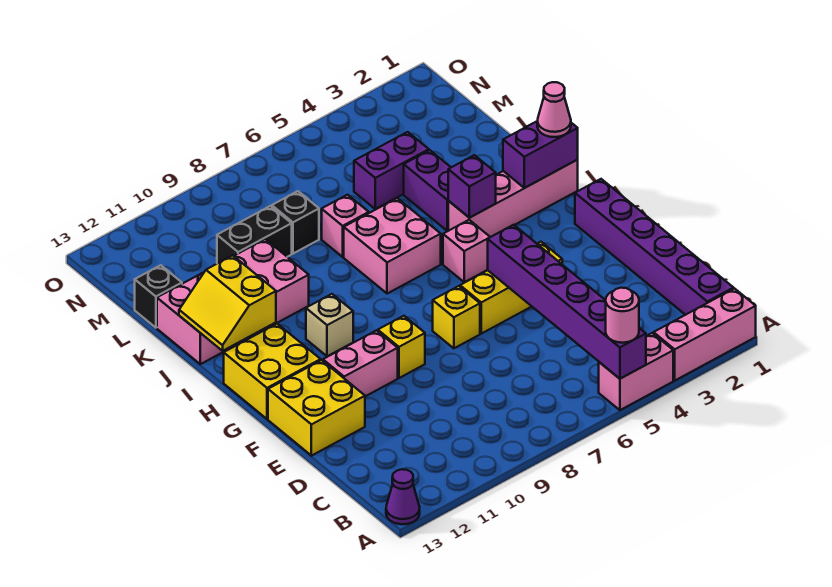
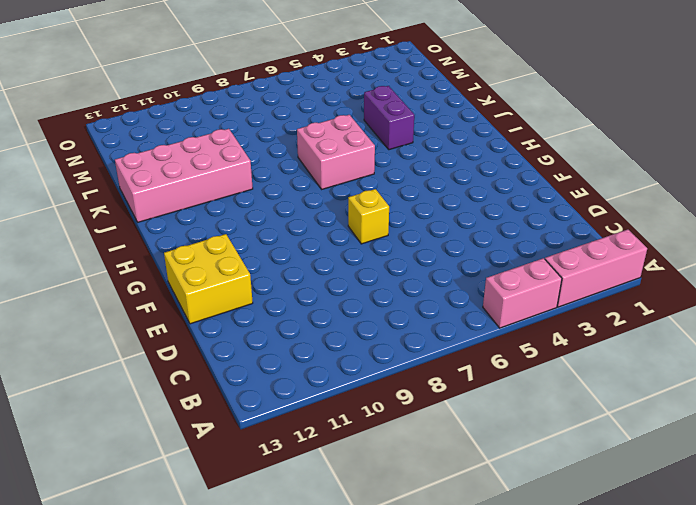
none -> purple cone A13 level 1
none -> purple brick B1:G1 level 1
none -> yellow brick F4:F6 level 1

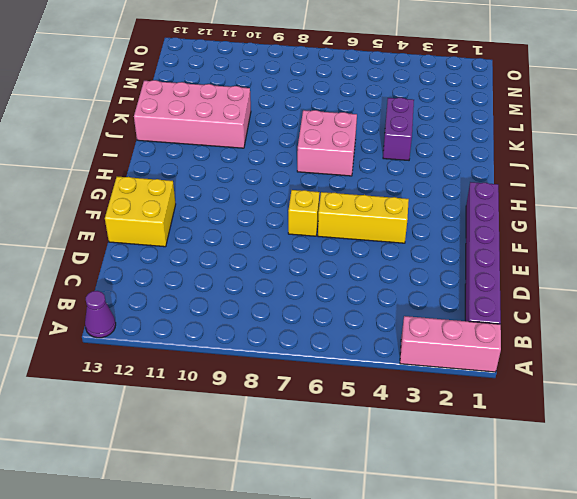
none -> pink brick A4:A5 level 1
none -> yellow brick F9 level 1
none -> pink brick F10:F11 level 1

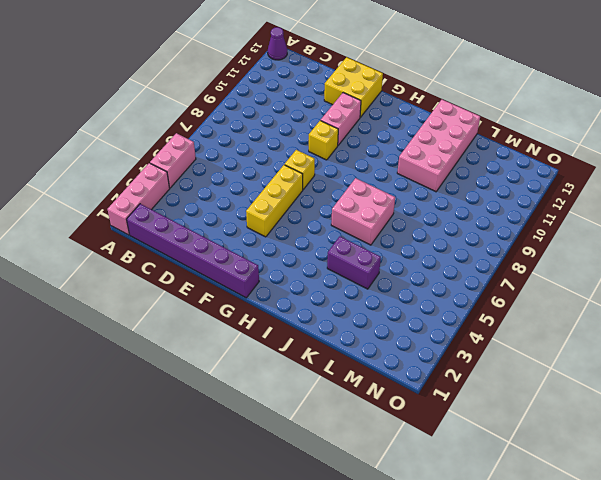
none -> yellow brick G12:H13 level 1
none -> pink brick H5 level 1
none -> tan brick H10 level 1

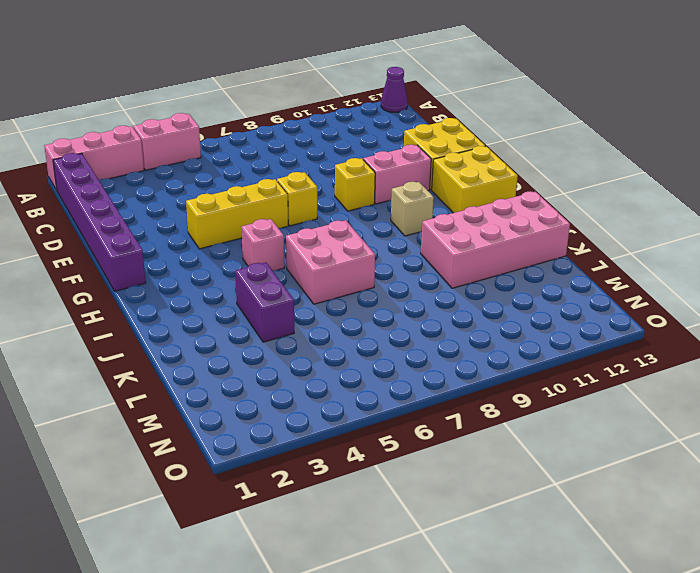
none -> pink brick I1:I4 level 1
none -> pink brick K7 level 1
none -> purple brick L4:L5 level 1

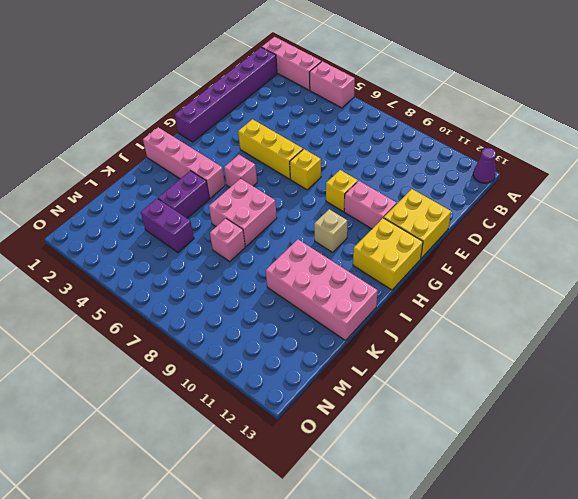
none -> black brick L8 level 1
none -> black brick L9:L10 level 1
none -> black brick L13 level 1

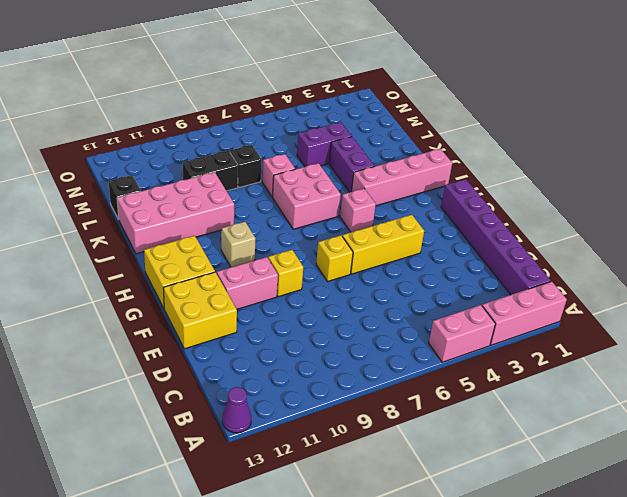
none -> purple brick A5:F5 level 2
none -> purple brick I1:I2 level 2
none -> purple brick I4 level 2

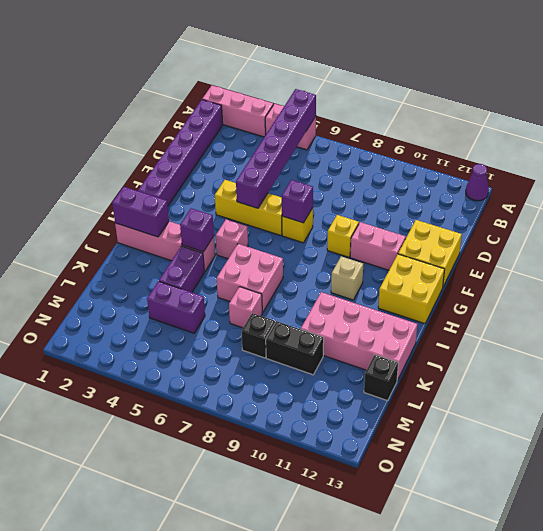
purple brick F7 level 2 -> none
none -> yellow slope I12:J13 level 2 top 12
none -> pink round brick A5 level 3
none -> pink cone I1 level 3

